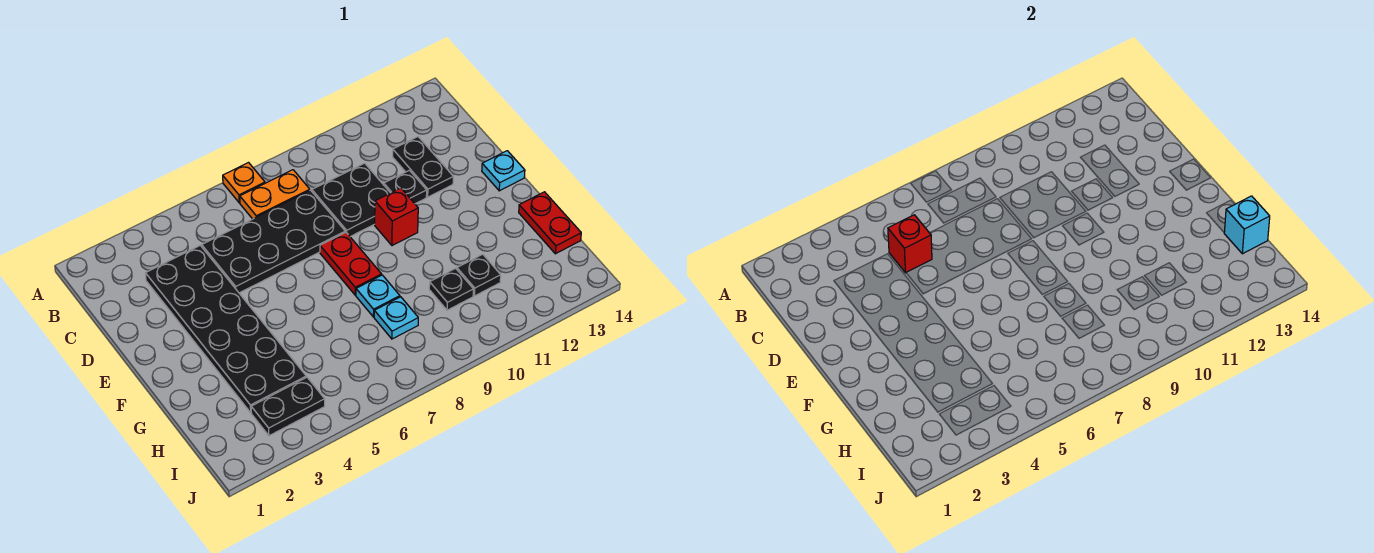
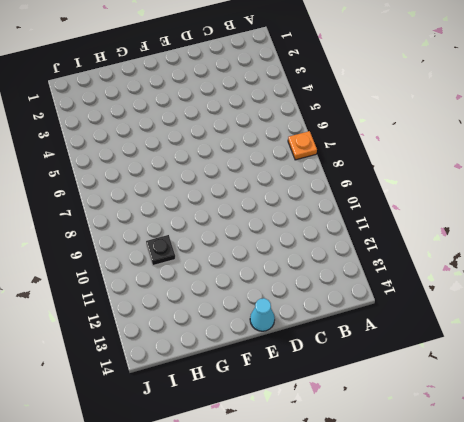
cyan cone E14 level 1 -> cyan plate E14 level 1
none -> orange plate B7:B8 level 1
none -> black plate C3:H4 level 1
none -> black plate C5:D8 level 1

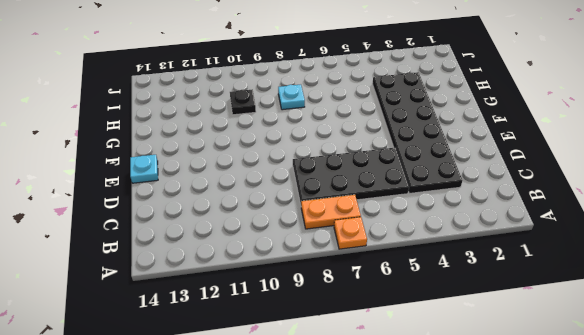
none -> black plate C9:D10 level 1
none -> black plate C12:D12 level 1
none -> black plate D11 level 1

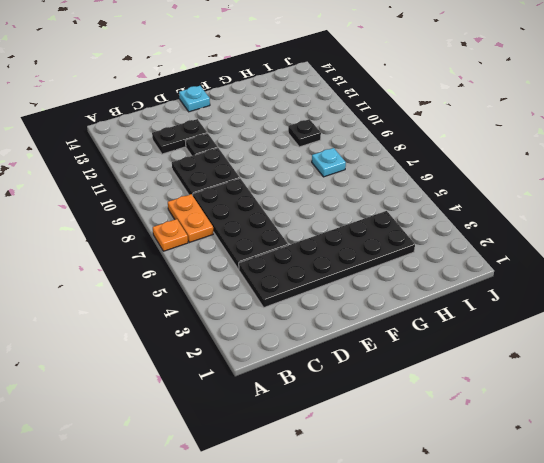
none -> red plate E8:F8 level 1
none -> red brick E10 level 1
none -> cyan plate G8 level 1

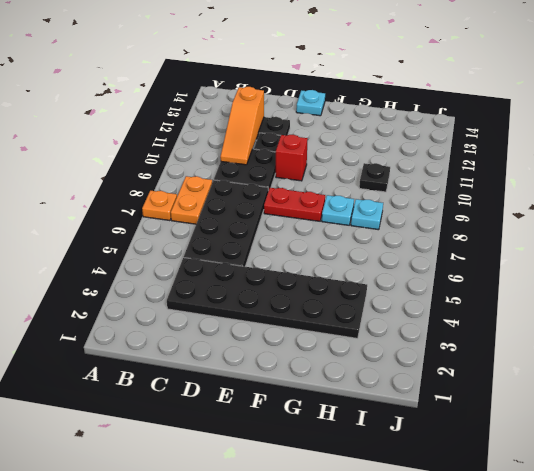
orange slope C10:C12 level 2 top 12 -> none
none -> red plate G14:H14 level 1
none -> black plate H11 level 1
none -> black plate I3:I4 level 1

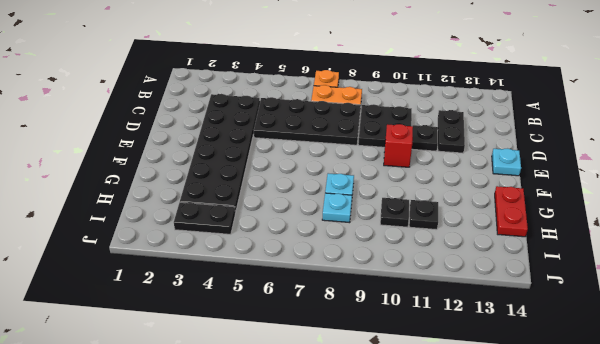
none -> red plate E8:F8 level 1
none -> red brick C5 level 2
none -> cyan brick H14 level 2

